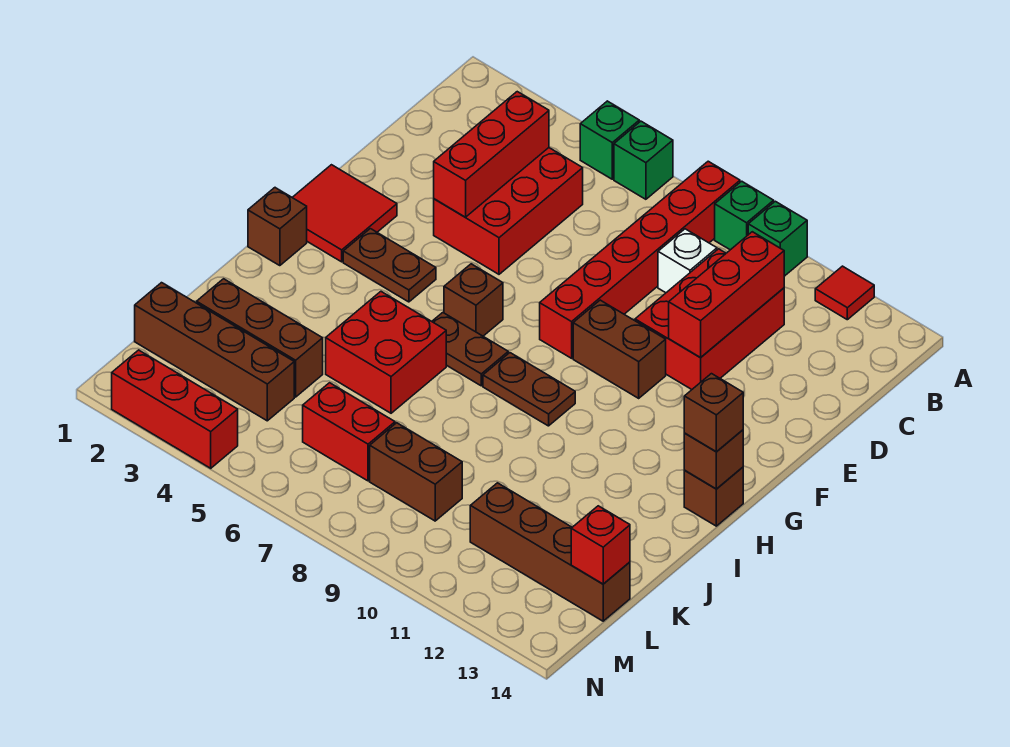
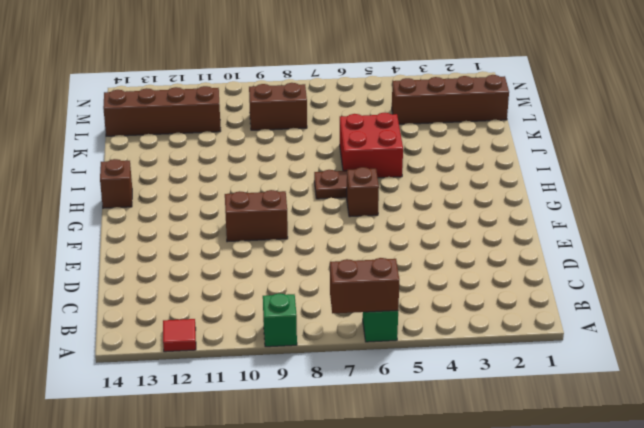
brown brick A6:A7 level 2 -> none
none -> green brick A5 level 1
none -> red brick A8:F8 level 1
none -> green brick A10 level 1

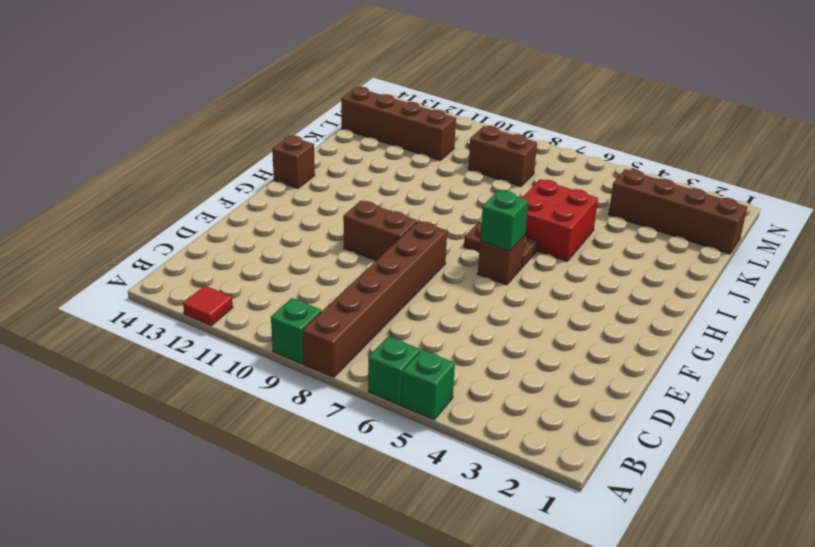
brown brick A8:F8 level 1 -> red brick A8:F8 level 1
green brick G6 level 2 -> green brick A10 level 1
none -> red brick C4:E5 level 1
none -> white brick C9 level 1
none -> red brick C10:E11 level 1

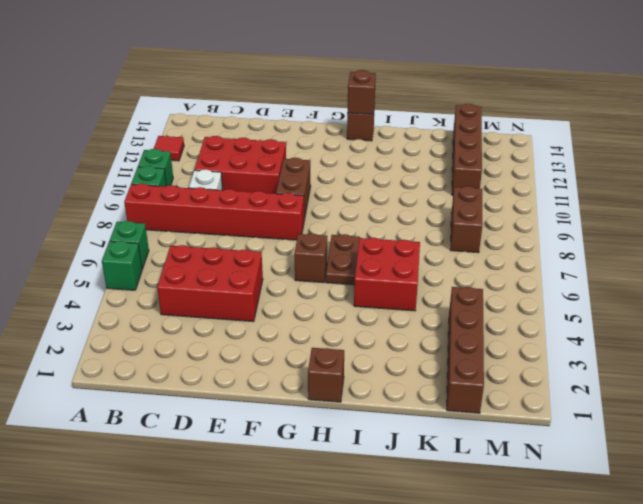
none -> red tile F1:G2 level 1
none -> brown plate G3:G4 level 1
none -> brown plate H8:H9 level 1

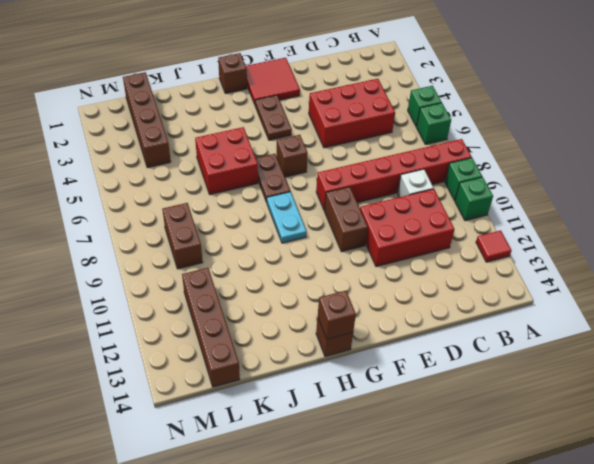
cyan plate H8:H9 level 1 -> brown plate H8:H9 level 1
none -> brown brick K2:K4 level 1
none -> red brick L6:L7 level 1
none -> red brick N2:N4 level 1

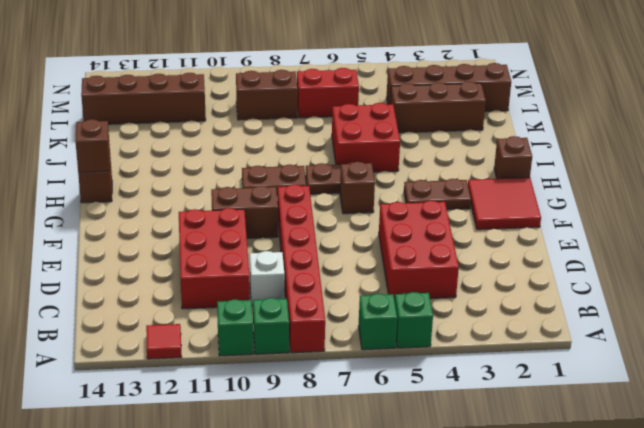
none -> red brick N2:N4 level 1
none -> red brick C4:E4 level 2
none -> red brick C11:E11 level 2

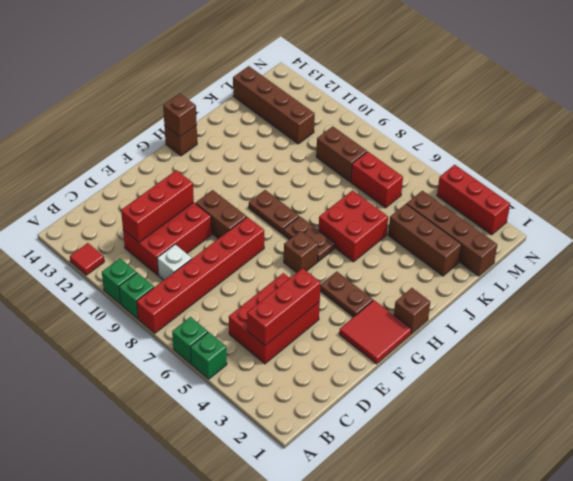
none -> red brick L14 level 2
none -> brown brick H14 level 3

